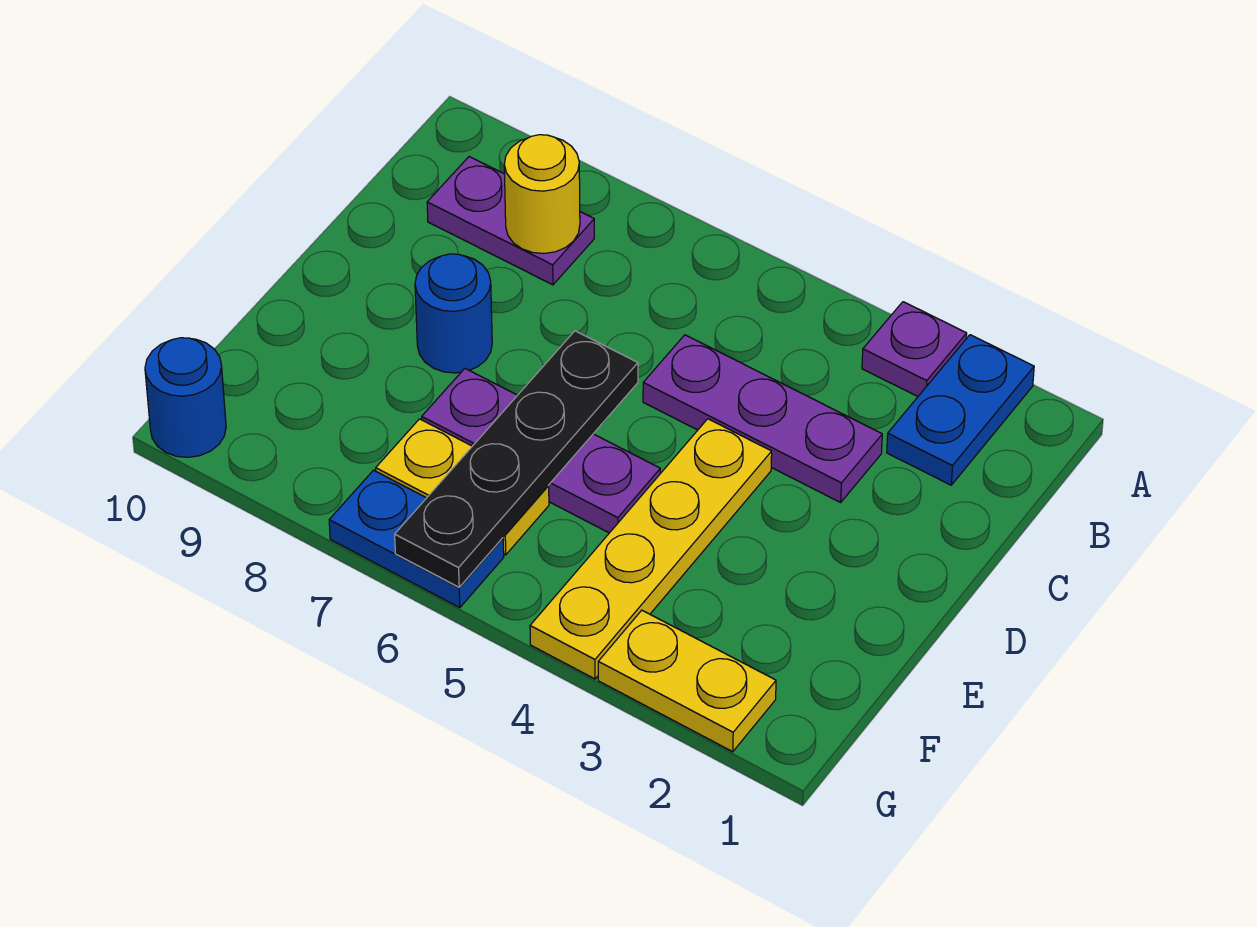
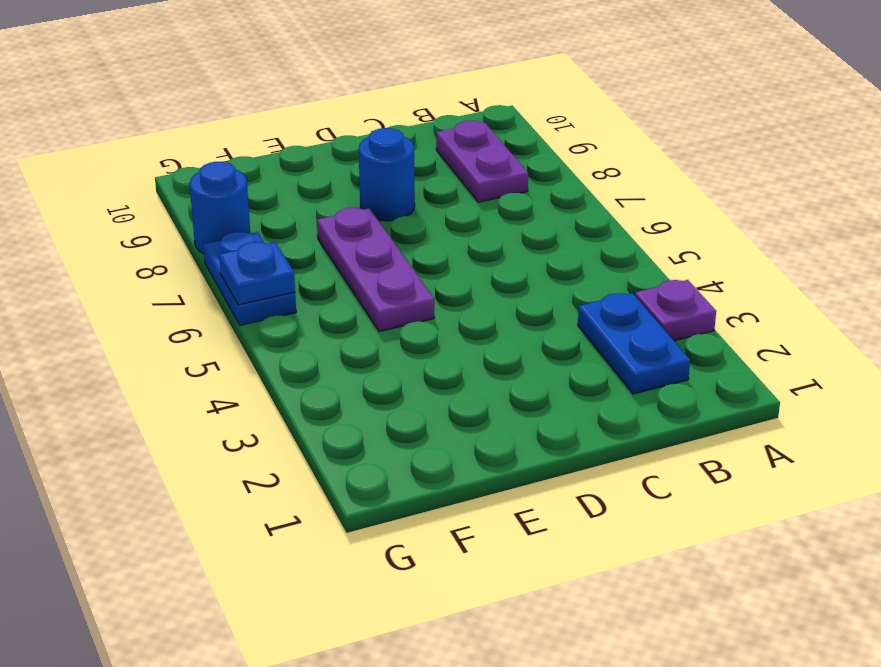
blue plate B2:B3 level 1 -> blue plate A2:B2 level 1
blue plate G6 level 2 -> black plate D6:G6 level 2
blue round brick G8 level 1 -> blue round brick G10 level 1
none -> purple plate C3:C5 level 1
none -> yellow plate D4:G4 level 1
none -> yellow plate F6:F7 level 1

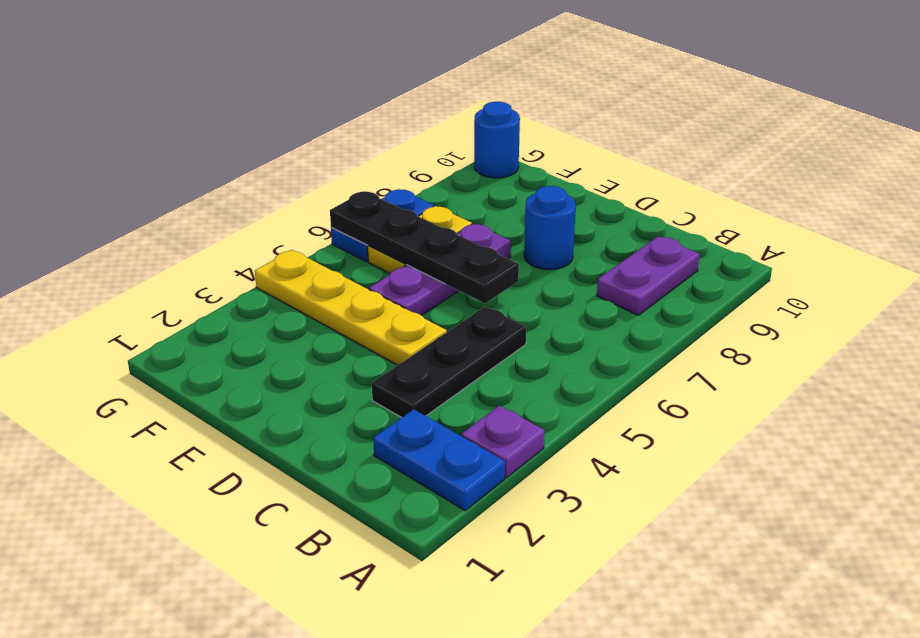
black plate C3:C5 level 1 -> purple plate C3:C5 level 1
none -> yellow plate G2:G3 level 1
none -> yellow round brick B8 level 2

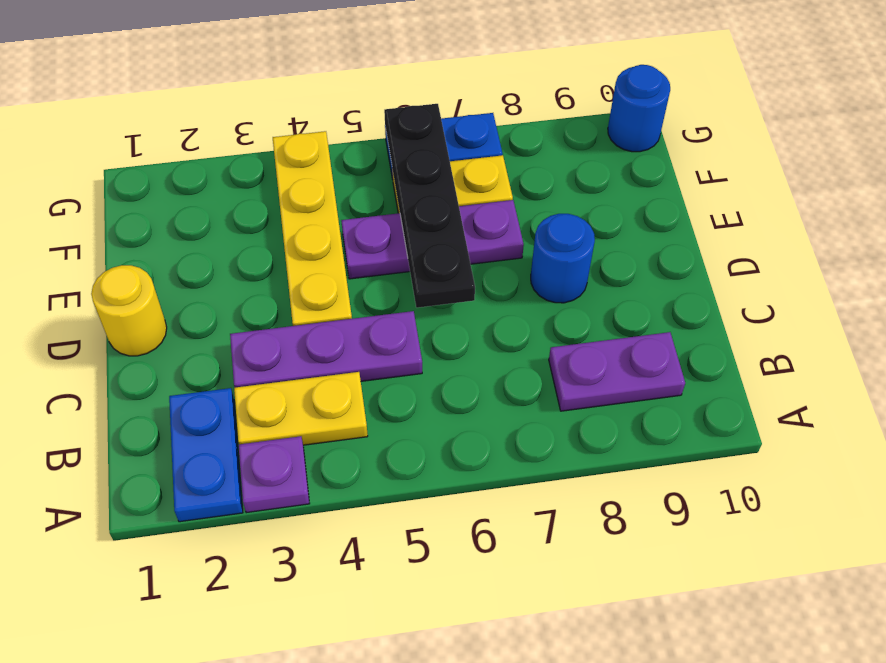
yellow plate B3:B4 level 1 -> yellow plate G2:G3 level 1
yellow round brick D1 level 1 -> yellow round brick B8 level 2

